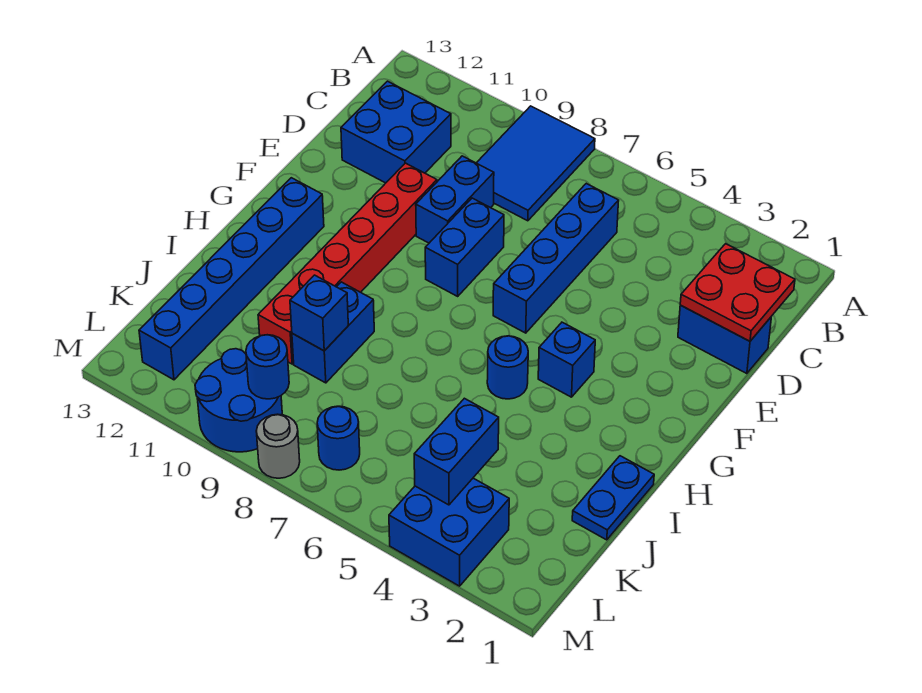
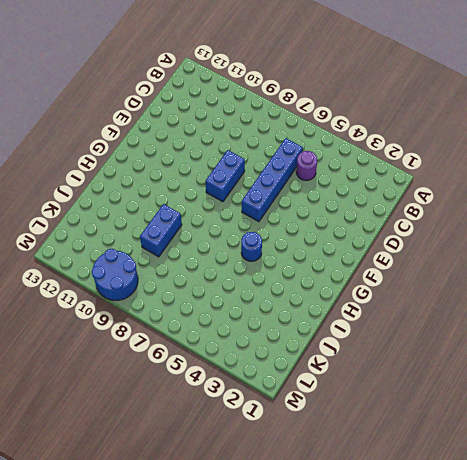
purple round brick C5 level 1 -> none
none -> blue tile A8:C9 level 1
none -> blue brick C11:D12 level 1
none -> blue brick D1:D2 level 1

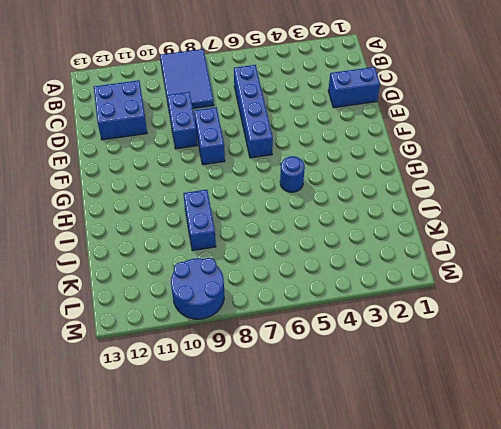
none -> red brick E10:J10 level 1
none -> blue brick G4 level 1
none -> blue brick G12:L12 level 1

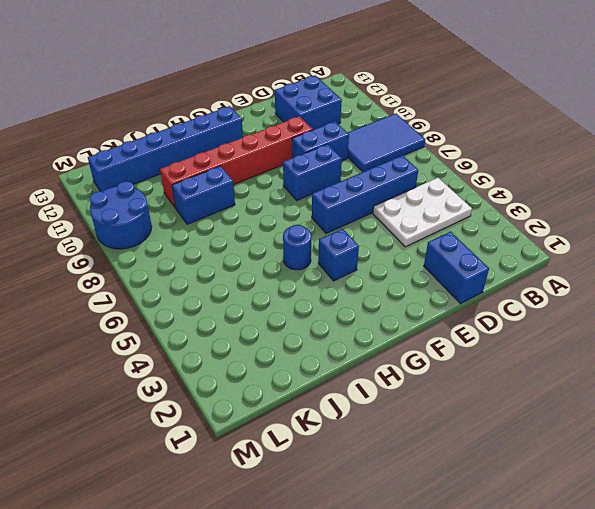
white plate B4:D5 level 1 -> none
none -> blue plate I1:J1 level 1
none -> blue brick L3:M4 level 1
none -> blue round brick L7 level 1

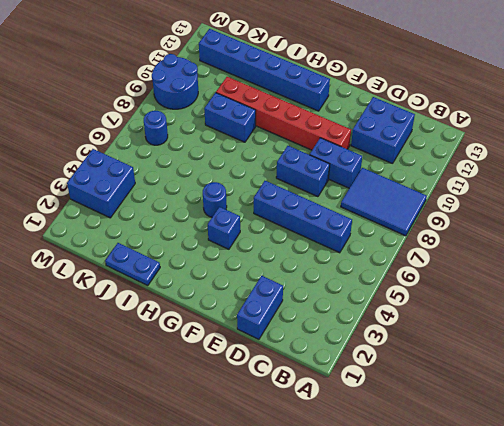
none -> grey round brick M8 level 1
none -> red plate C1:D2 level 2
none -> blue brick J9 level 2

